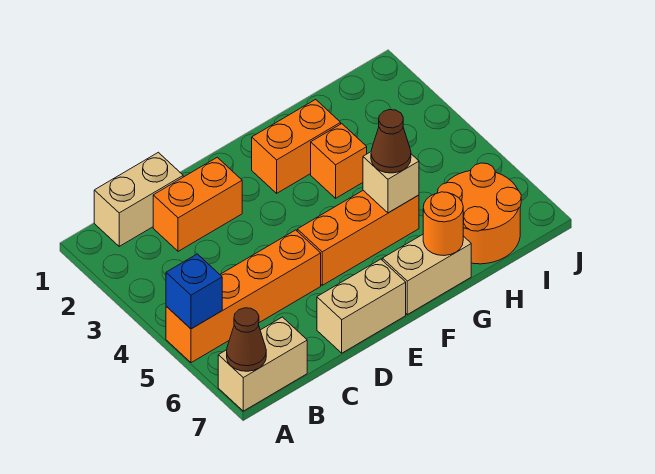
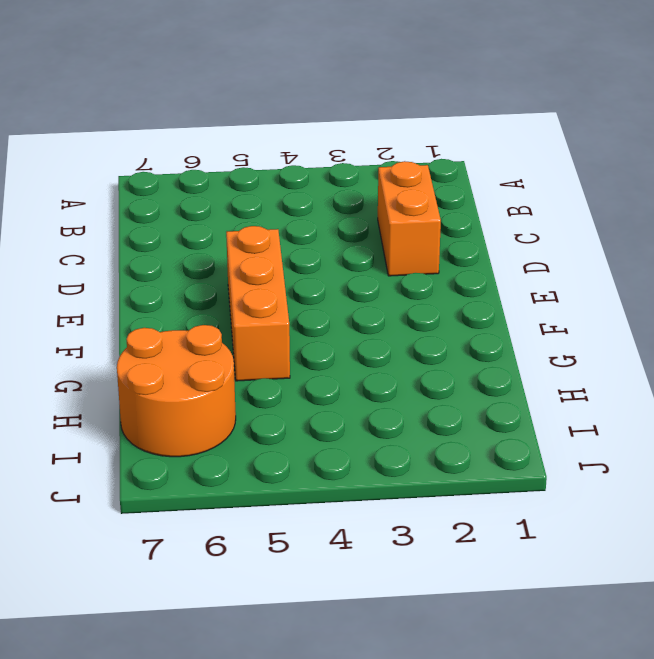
none -> orange brick A5:D5 level 1
none -> tan brick A7:B7 level 1
none -> tan brick B1:C1 level 1

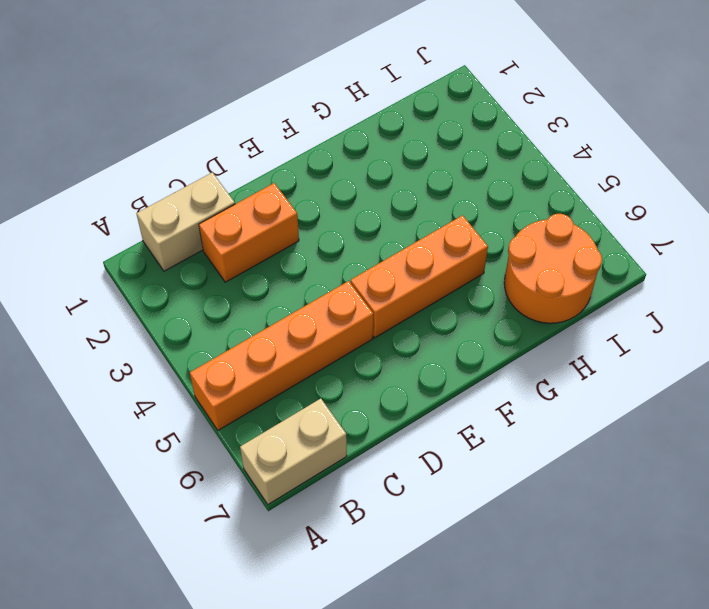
none -> tan brick D7:E7 level 1
none -> orange brick F2:G2 level 1
none -> tan brick F7:G7 level 1

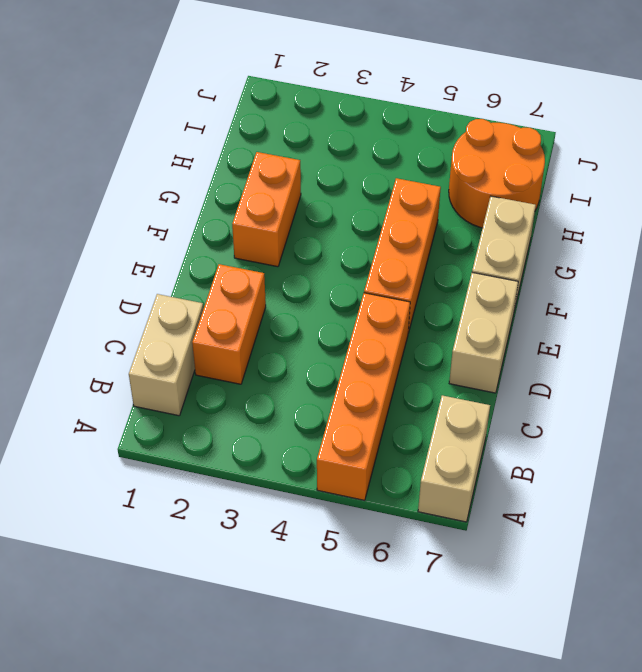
none -> orange brick G3 level 1
none -> blue brick A5 level 2
none -> brown cone A7 level 2

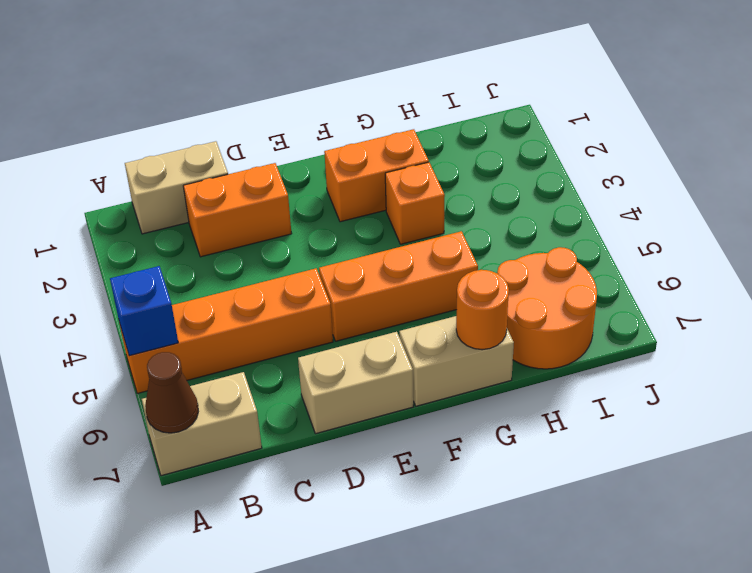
none -> tan brick G5 level 2
none -> brown cone G5 level 3

